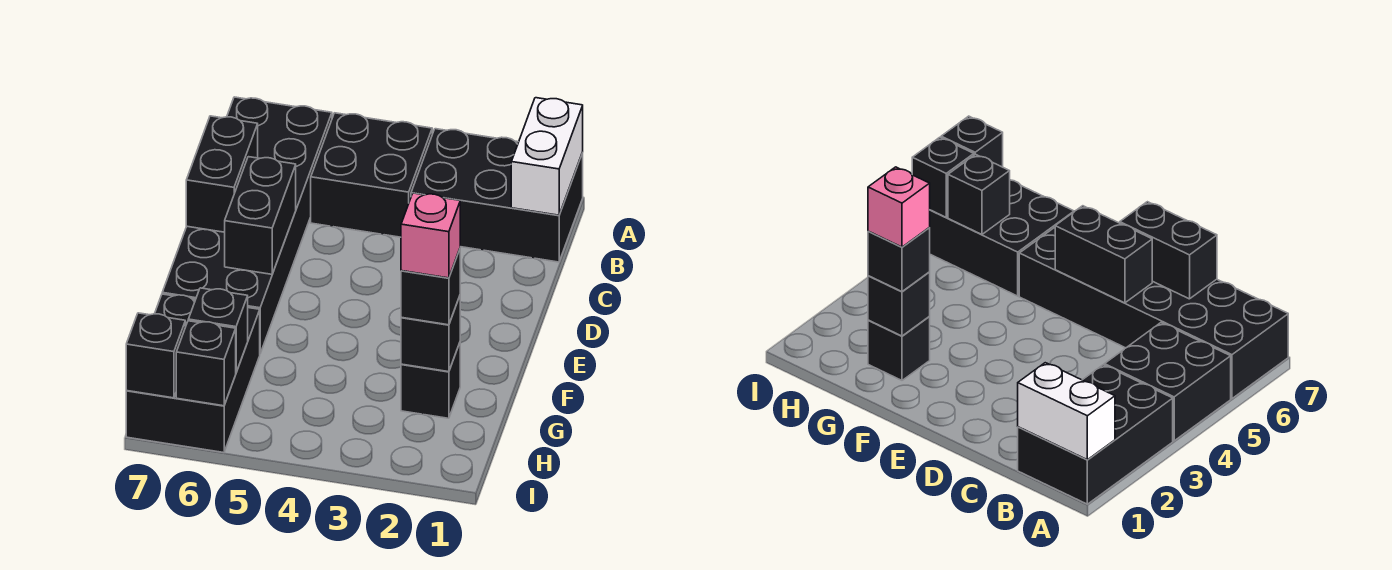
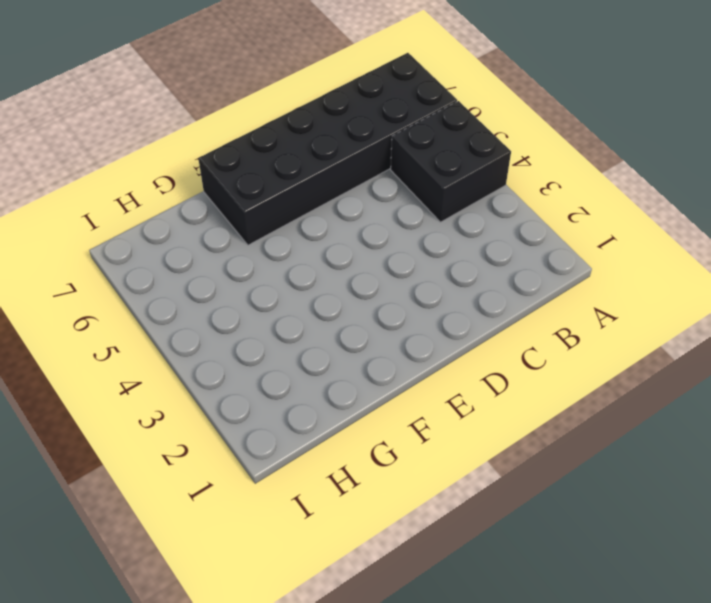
none -> black brick A1:B3 level 1
none -> black brick G2 level 1
none -> black brick G6:I7 level 1

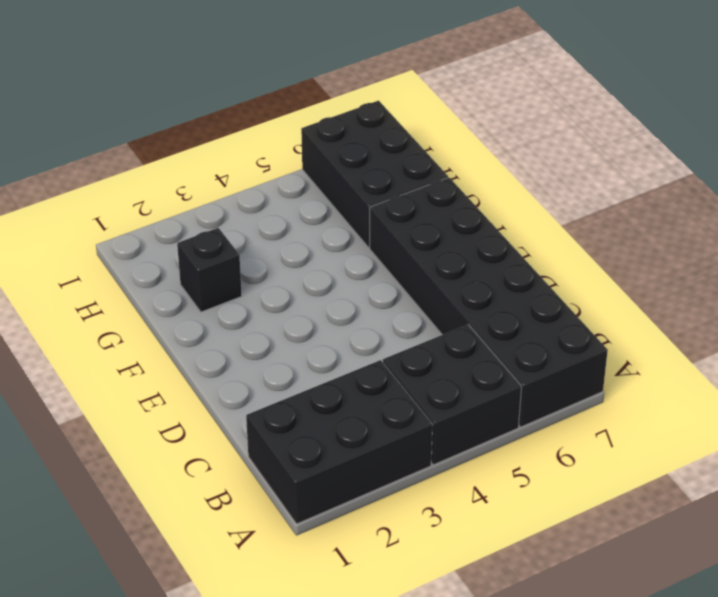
none -> white brick A1:B1 level 2
none -> black brick C7:D7 level 2
none -> black brick D6:E6 level 2

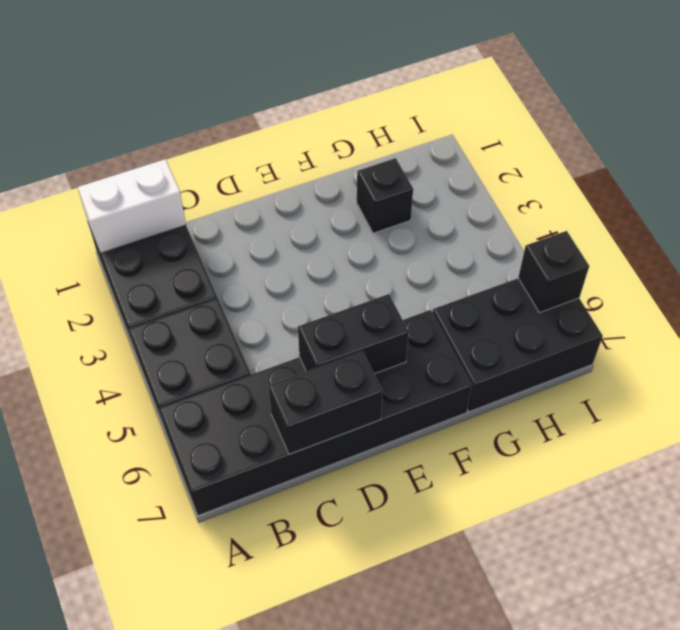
none -> black brick G2 level 2
none -> black brick H6 level 2
none -> black brick I7 level 2

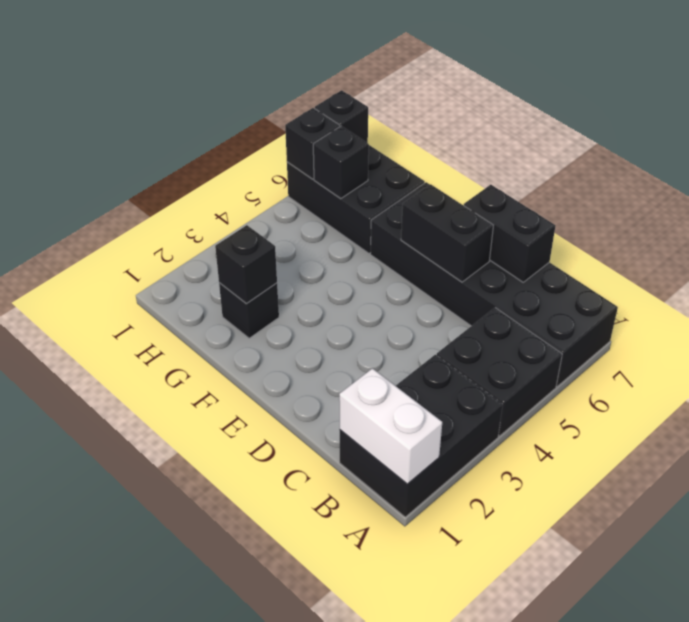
none -> black brick G2 level 3
none -> pink brick G2 level 4

